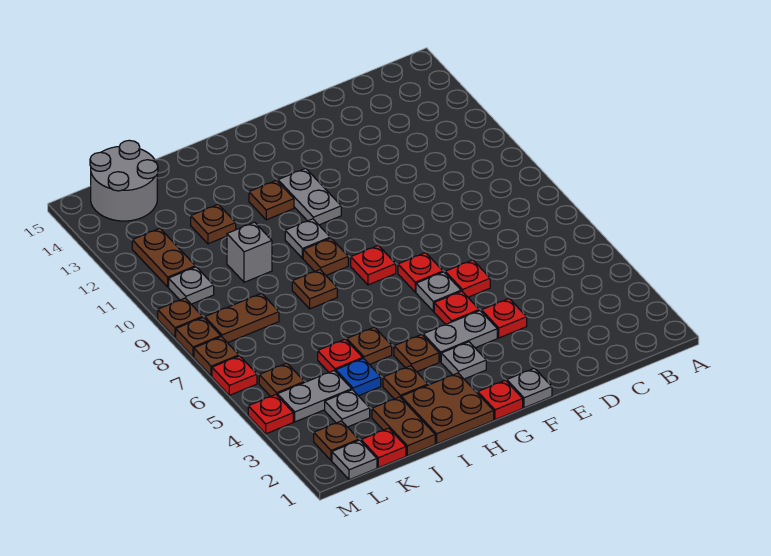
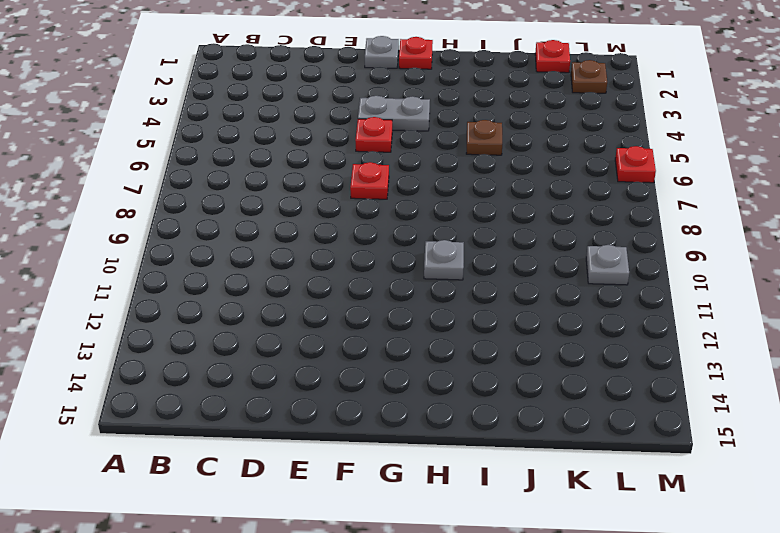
none -> red plate E4 level 1
none -> red plate E6 level 1
none -> grey plate F6 level 1
none -> grey plate G3 level 1

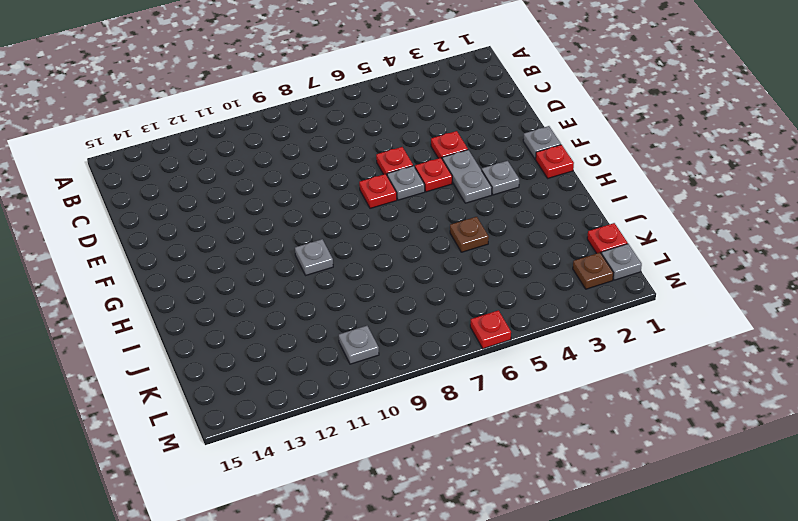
none -> red plate G8 level 1
none -> grey plate G11:G12 level 1
none -> brown plate H1:I2 level 1
none -> brown plate H4 level 1

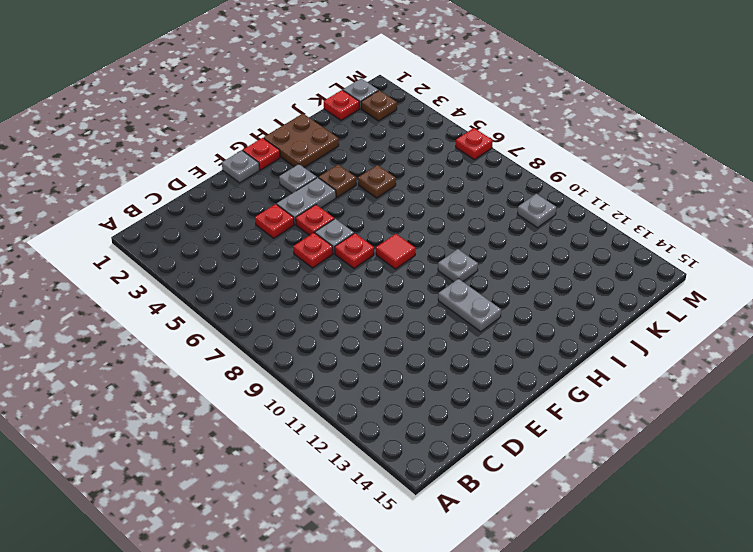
red tile G8 level 1 -> red plate G8 level 1
none -> brown plate H9 level 1
none -> brown plate H12 level 1
none -> brown plate I3 level 1
none -> brown plate I8 level 1

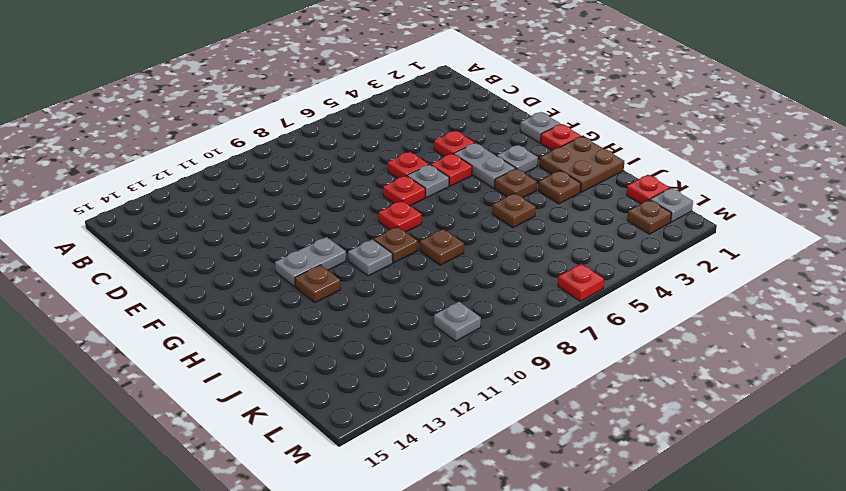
none -> brown plate J1:J2 level 1
none -> blue plate J4 level 1
none -> red plate J5 level 1
none -> grey brick J10 level 1

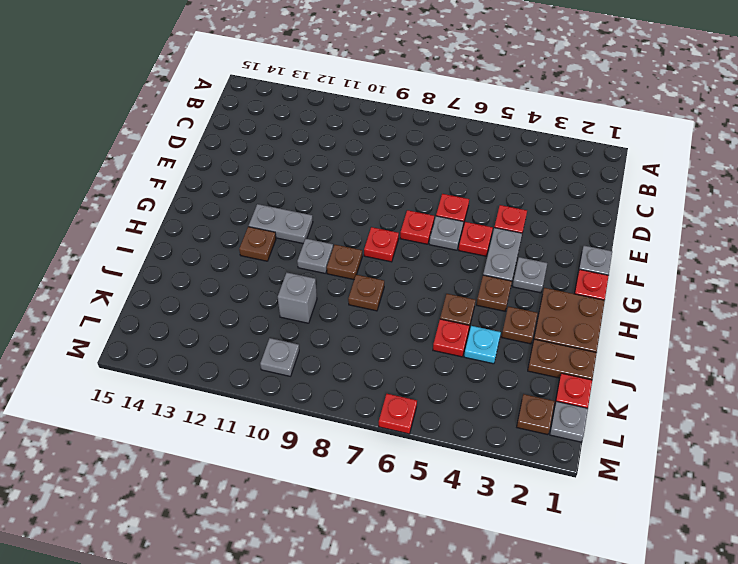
cyan plate J4 level 1 -> blue plate J4 level 1
none -> brown plate J12 level 1
none -> grey plate K3 level 1
none -> grey plate K4:L4 level 1
none -> brown plate K8:L8 level 1

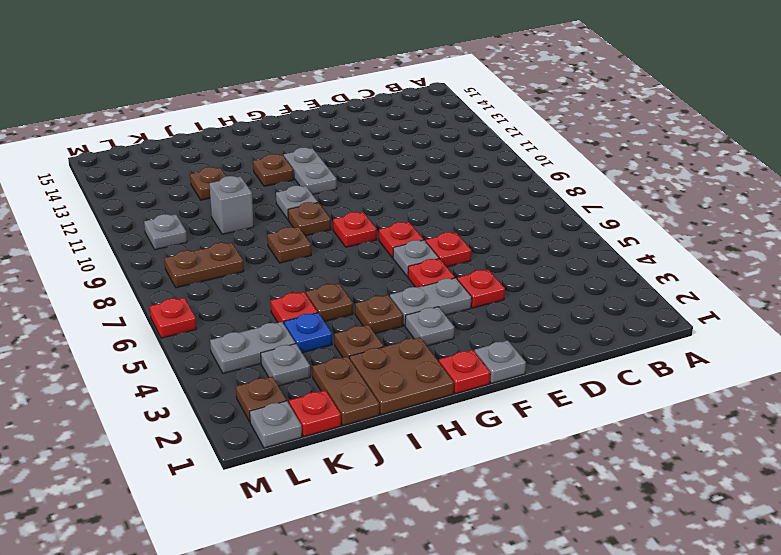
none -> grey round brick K14:L15 level 1
none -> brown plate L5 level 1
none -> brown plate L11:L12 level 1
none -> red plate M4 level 1

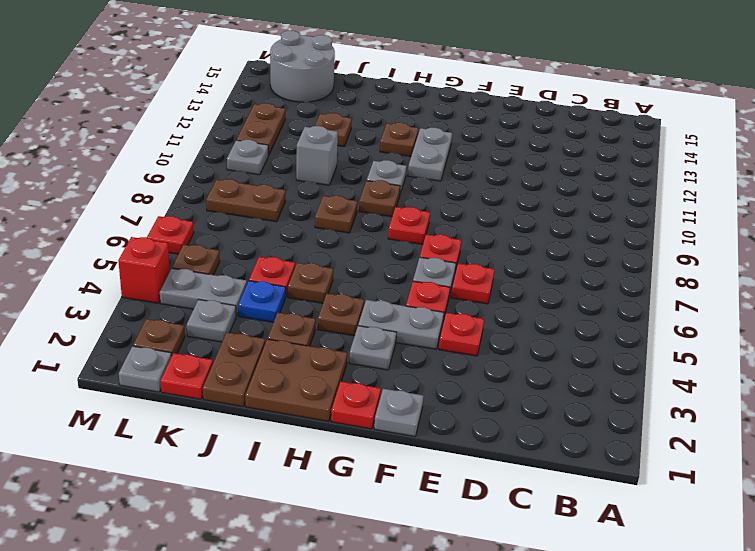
red brick M4 level 1 -> red plate M4 level 1
none -> brown plate M7 level 1
none -> brown plate M8 level 1
none -> brown plate M9 level 1

